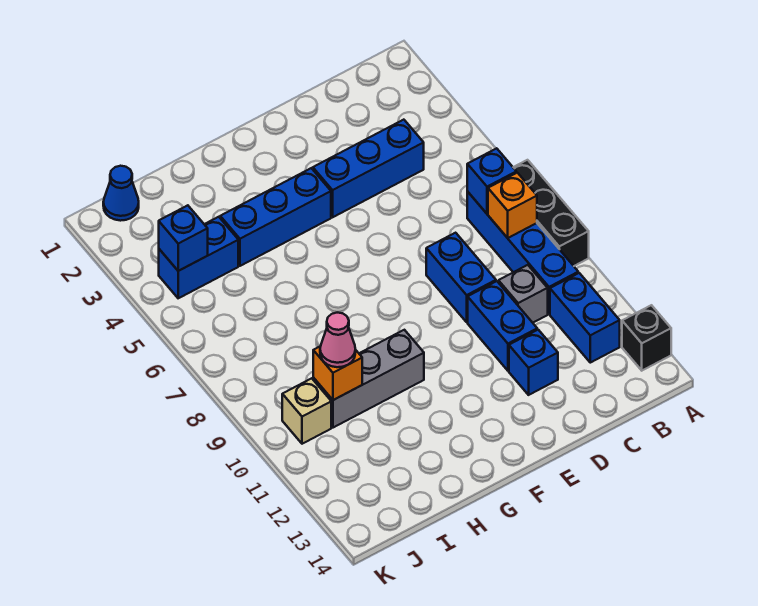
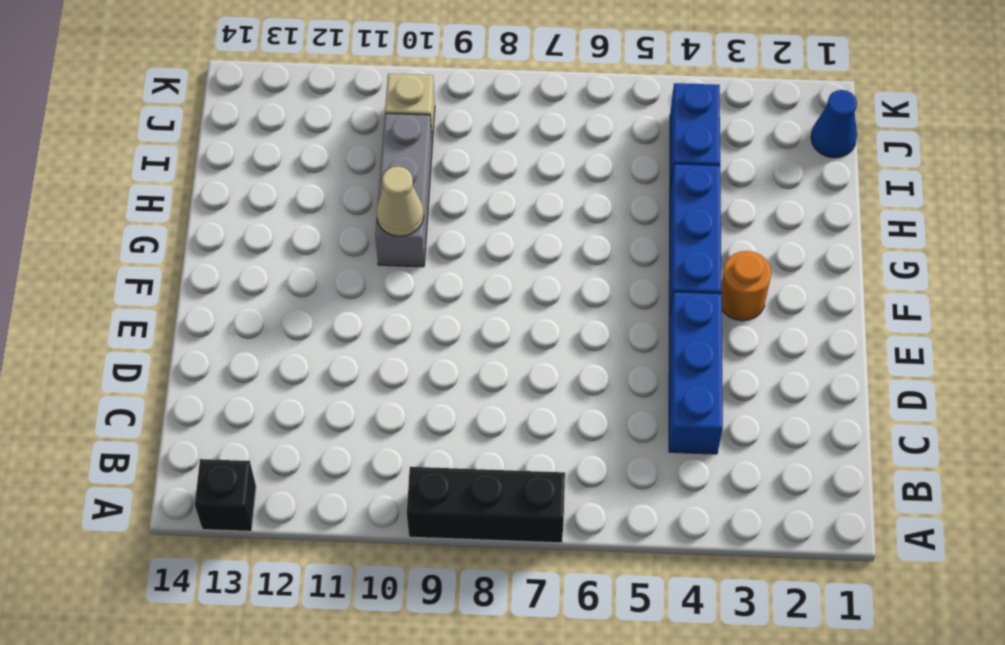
orange round brick F3 level 1 -> none
tan cone G10 level 2 -> none
none -> blue brick B7:B10 level 1
none -> blue brick B11:B12 level 1
none -> grey brick C10 level 1

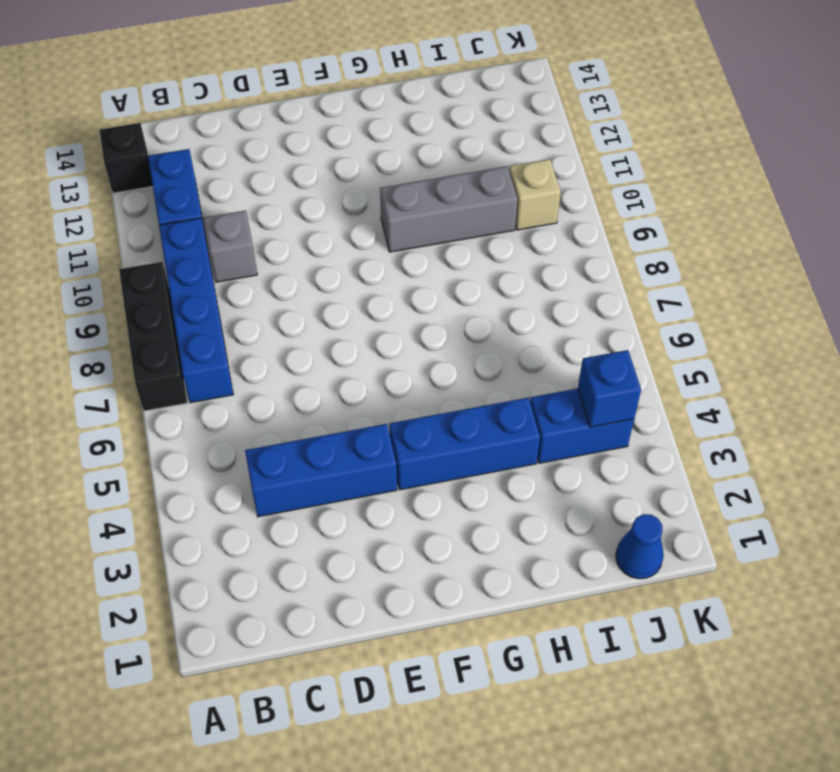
none -> blue brick D8:D9 level 1
none -> blue brick D10:D11 level 1
none -> blue brick D12 level 1

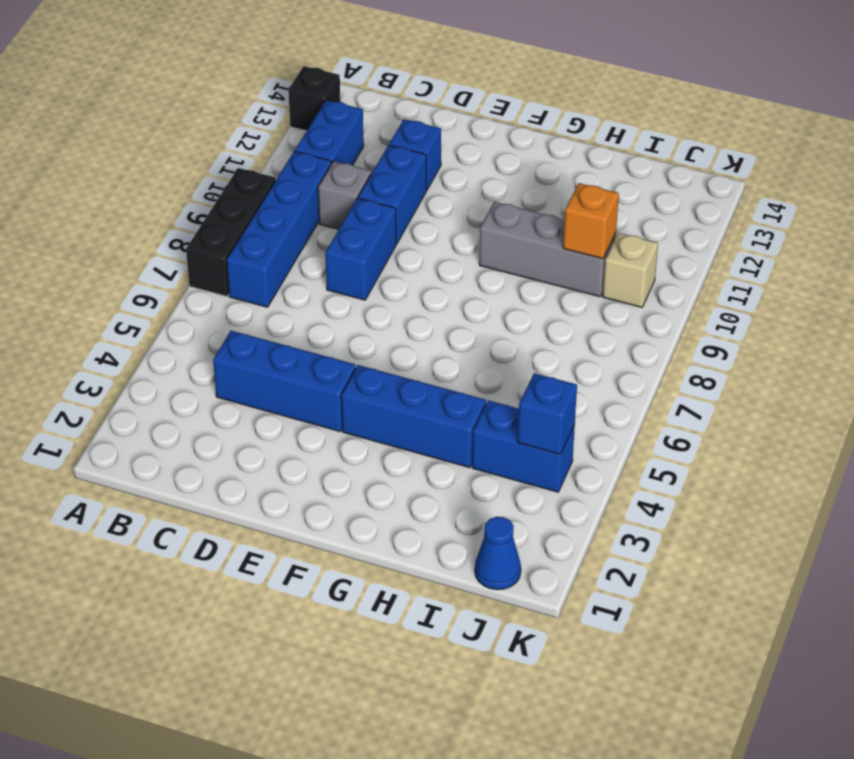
none -> blue brick B7 level 2
none -> orange brick B8 level 2
none -> pink cone I10 level 3

